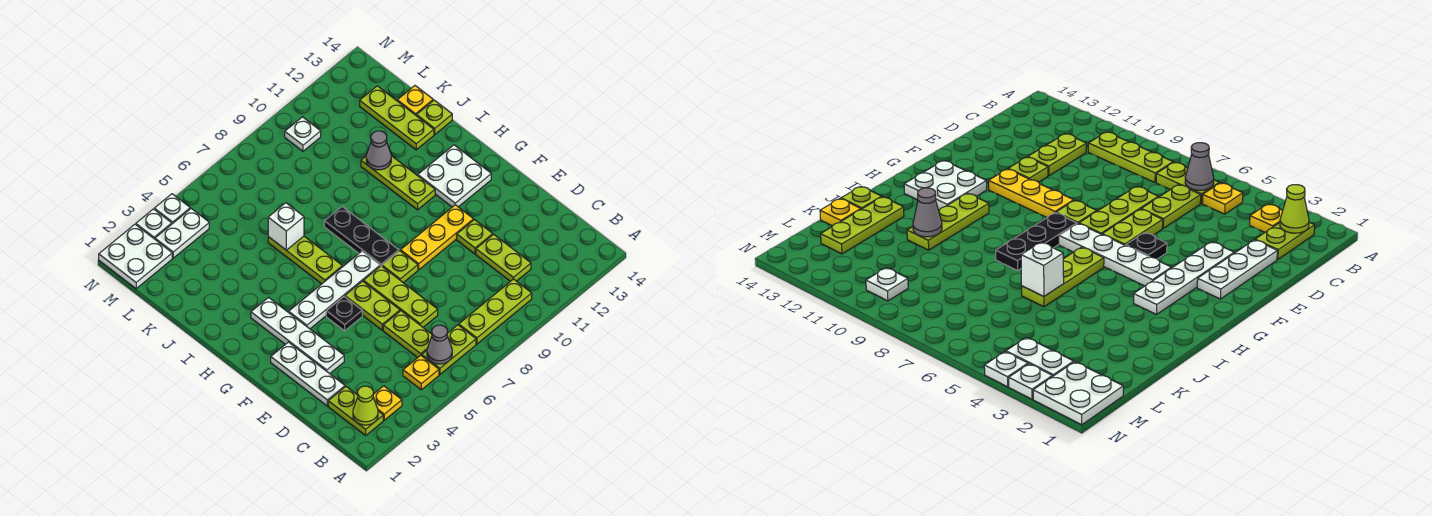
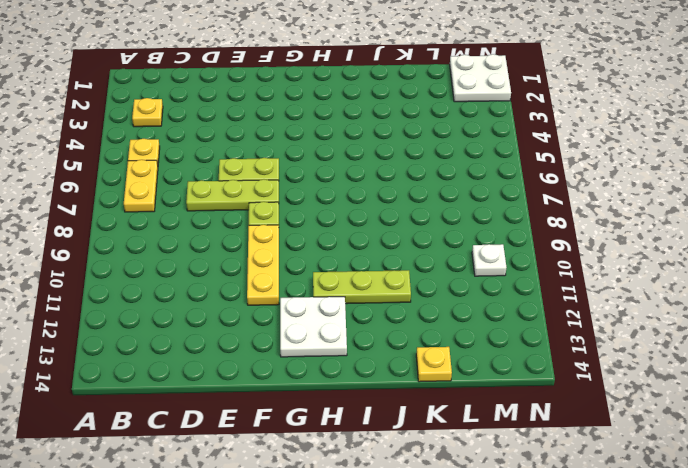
yellow plate B6:B7 level 1 -> lime plate B6:B7 level 1
none -> lime plate B2:C2 level 1
none -> lime plate B8:B10 level 1
none -> lime plate C6:D6 level 1
none -> lime plate C11:D11 level 1

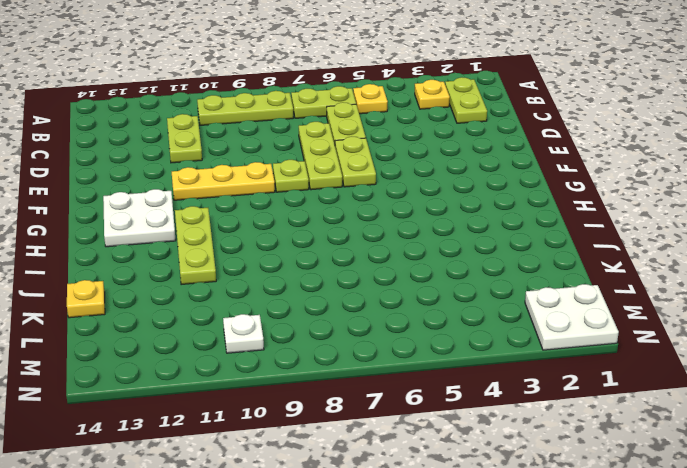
none -> white plate D2:F2 level 1
none -> white plate E3:H3 level 1
none -> lime plate E11 level 1
none -> black plate F5 level 1

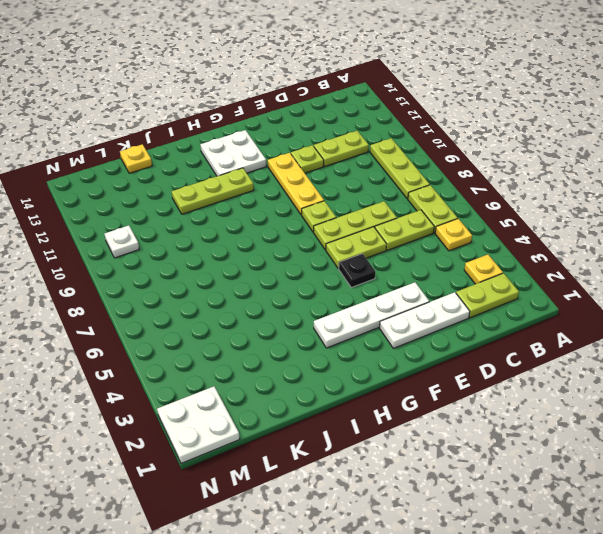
none -> white plate G4:G7 level 1
none -> black plate G8:I8 level 1
none -> lime plate H6:J6 level 1
none -> lime plate J13:L13 level 1

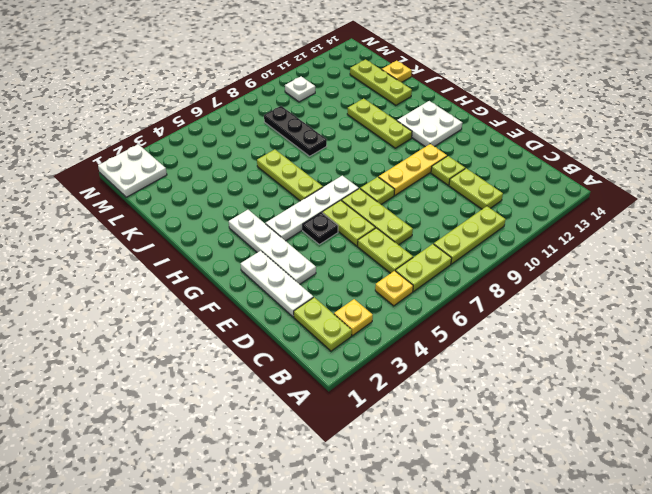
black plate J8:L8 level 1 -> black plate G8:I8 level 1
none -> lime plate J14 level 1
none -> white plate M3:M4 level 1
none -> white plate N3 level 1
none -> white plate N4 level 1

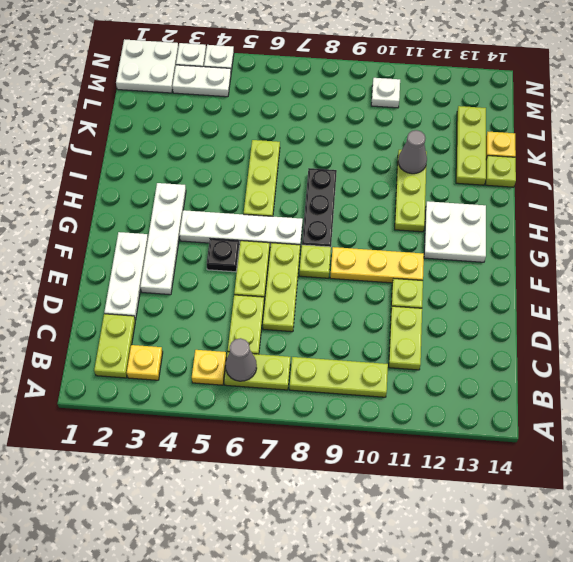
none -> lime cone B2 level 2
none -> white brick J6 level 2

